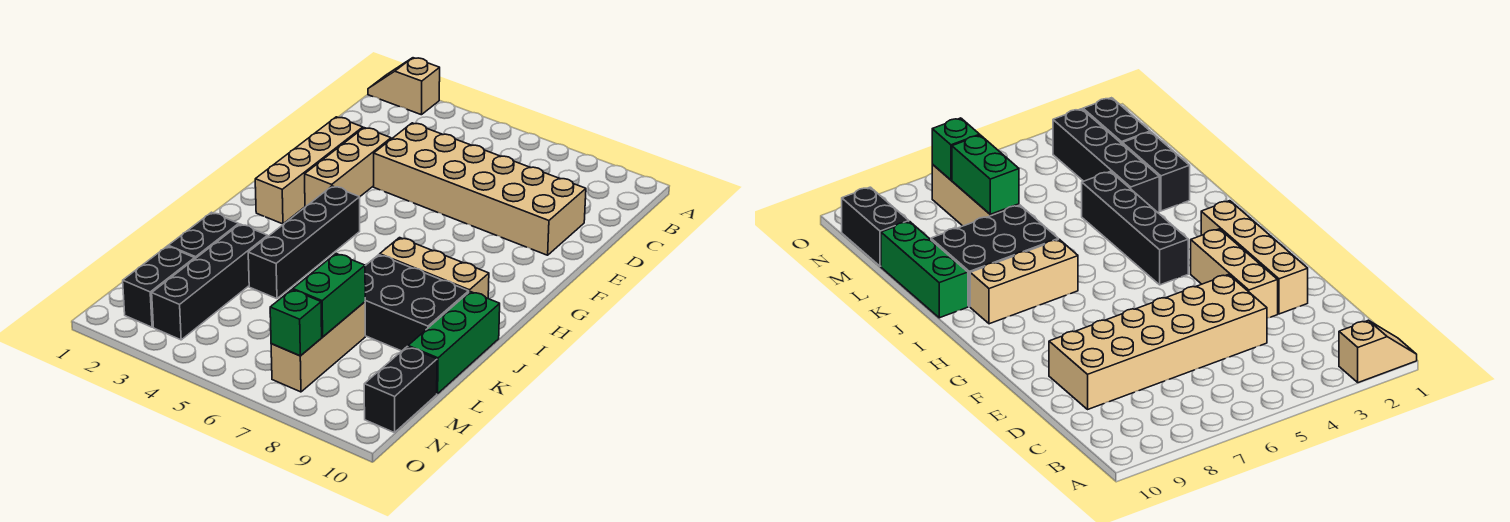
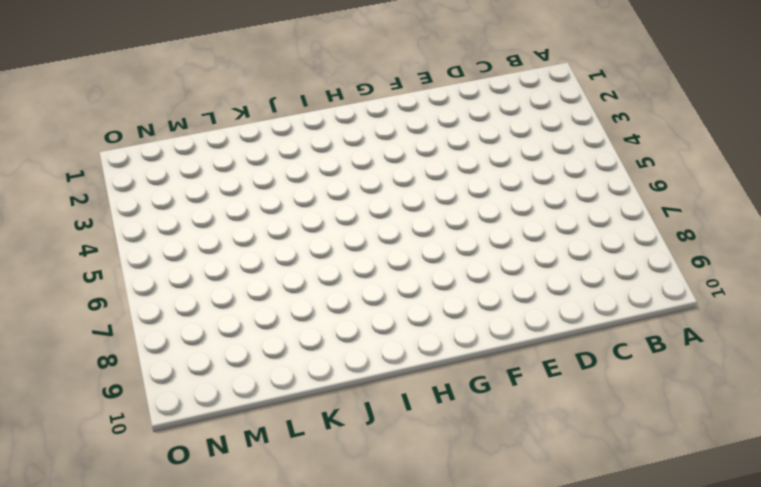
none -> tan slope A1:A2 level 1 top 2
none -> tan brick D4:E9 level 1
none -> tan brick E2:H2 level 1

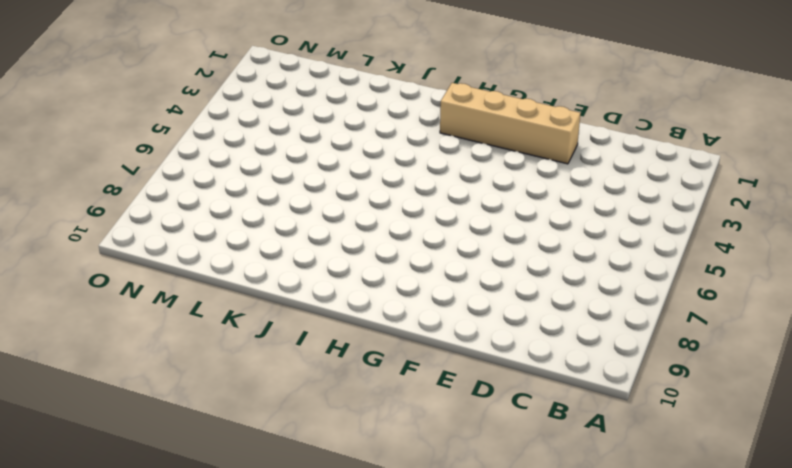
none -> tan slope A1:A2 level 1 top 2
none -> tan brick D4:E9 level 1
none -> tan brick E3:G3 level 1

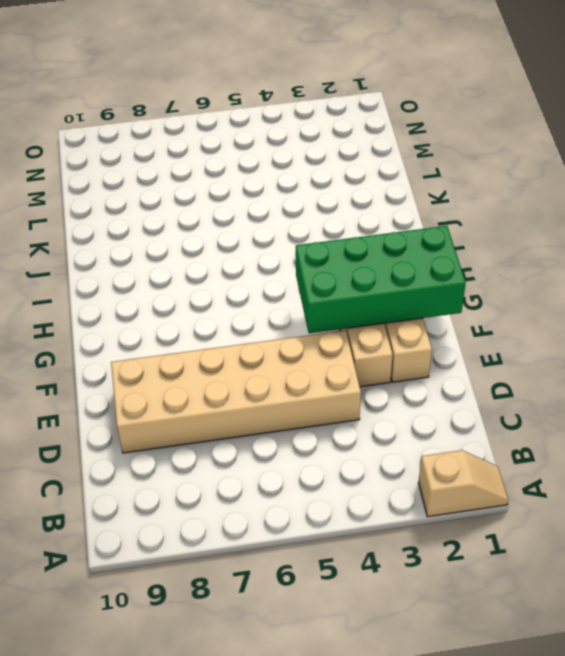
green brick F1:G4 level 2 -> none
none -> black brick H4:K4 level 1
none -> tan brick I7:I9 level 1
none -> black brick J7:K9 level 1

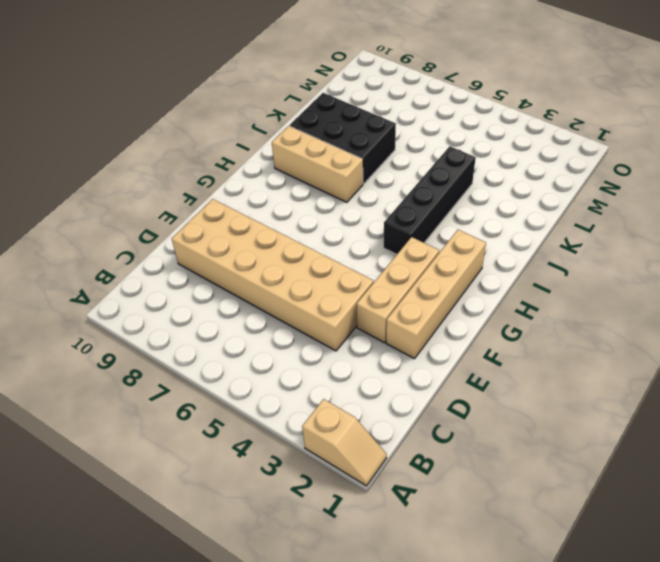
none -> green brick J10:L10 level 1
none -> black brick K2:L2 level 1
none -> black brick K3:N3 level 1

